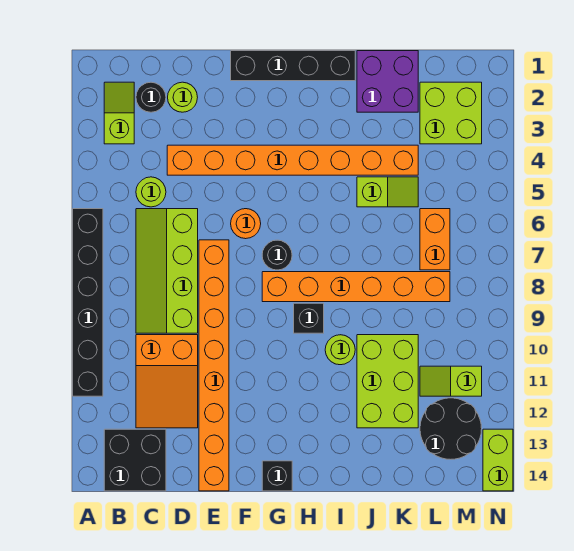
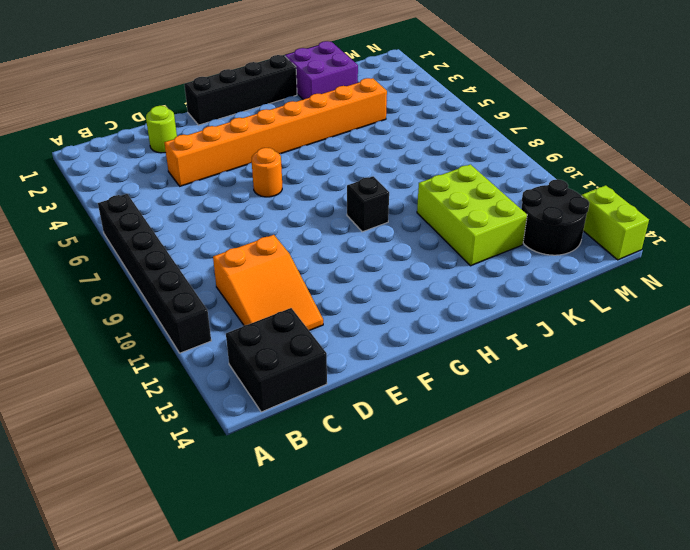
none -> lime slope B2:B3 level 1 top 3
none -> black round brick C2 level 1
none -> lime round brick C5 level 1

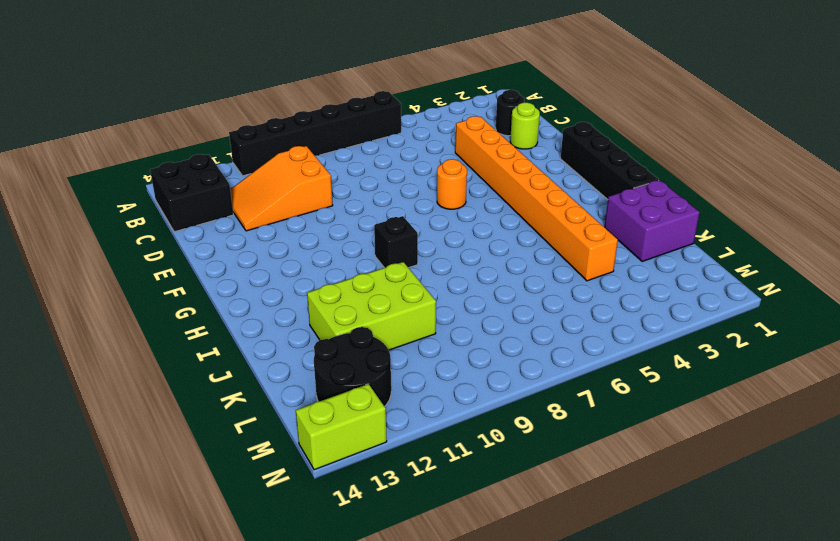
none -> lime slope B2:B3 level 1 top 3
none -> lime round brick C5 level 1
none -> lime slope C6:D9 level 1 top D

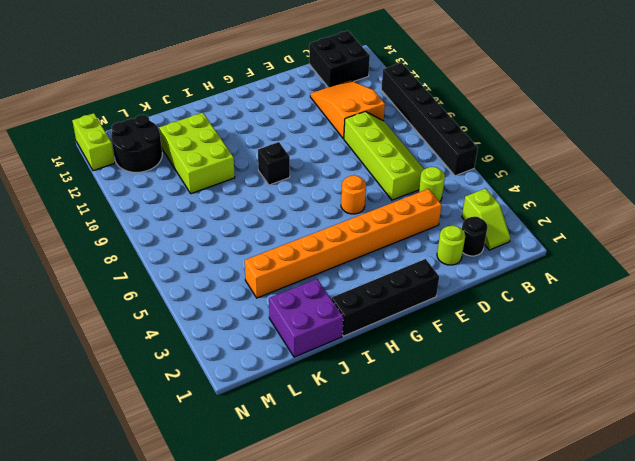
none -> orange brick E7:E14 level 1
none -> black round brick G7 level 1
none -> orange brick G8:L8 level 1

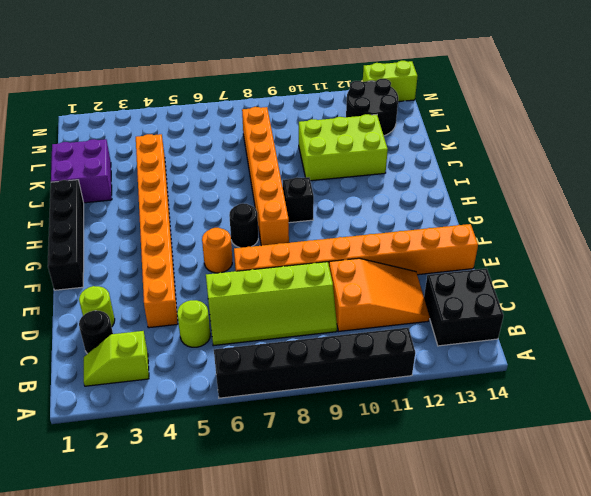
none -> black brick G14 level 1
none -> lime round brick I10 level 1
none -> lime slope J5:K5 level 1 top J

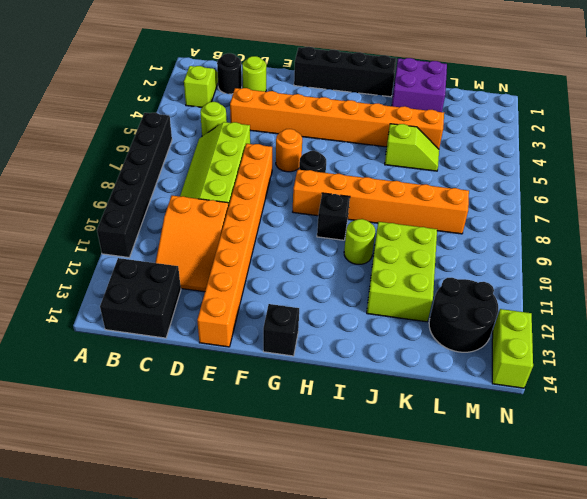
none -> lime brick L2:M3 level 1
none -> orange brick L6:L7 level 1
none -> lime slope L11:M11 level 1 top M

